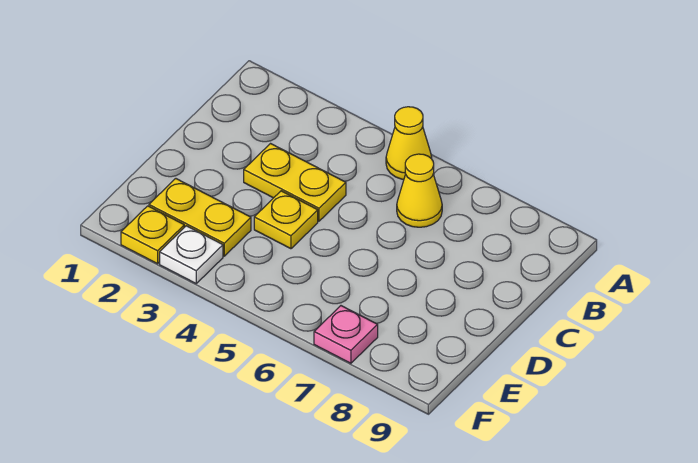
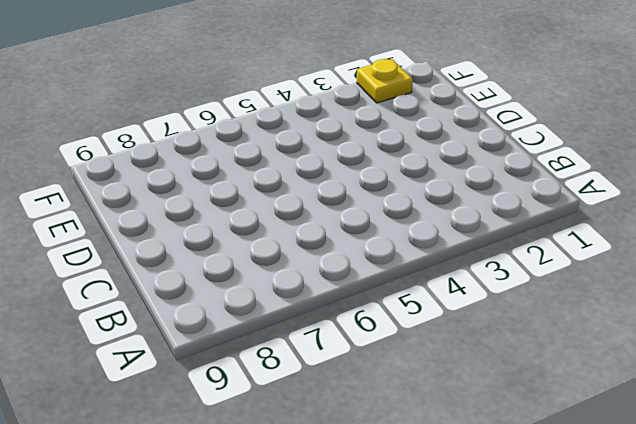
none -> yellow cone A5 level 1
none -> yellow cone B6 level 1

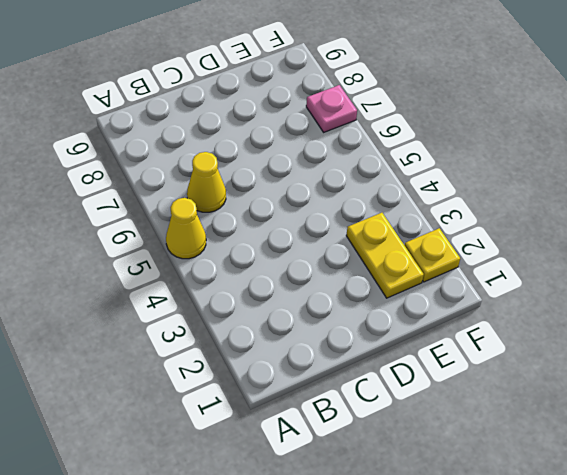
none -> yellow plate C3:C4 level 1
none -> yellow plate D4 level 1

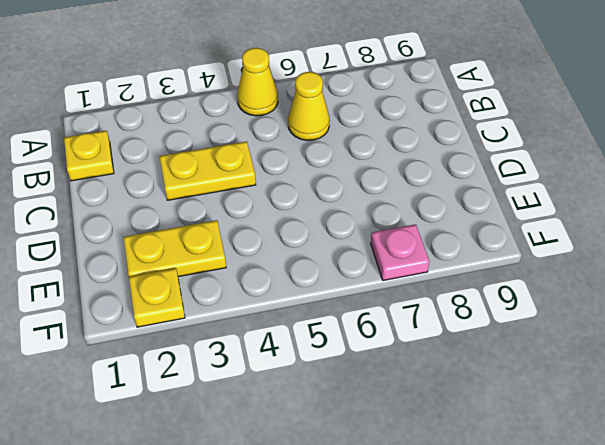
yellow plate B1 level 1 -> yellow plate D4 level 1
none -> white plate F3 level 1

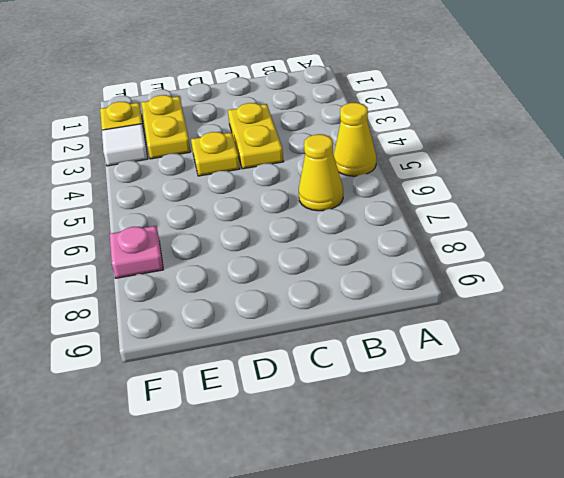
white tile F3 level 1 -> white plate F3 level 1

